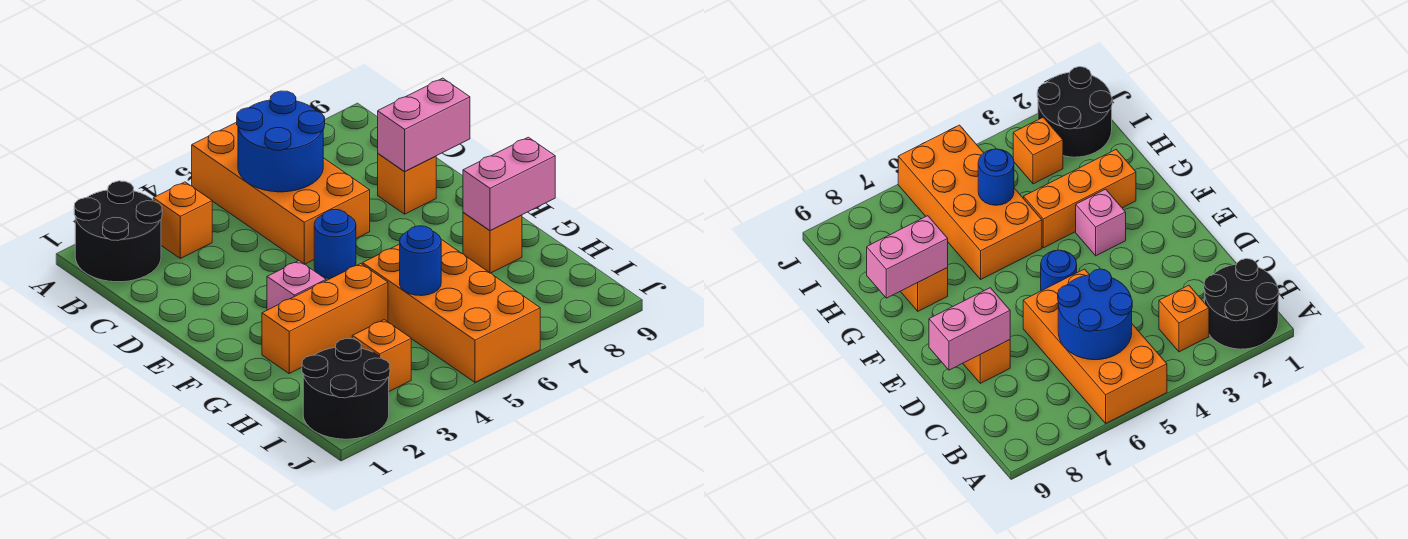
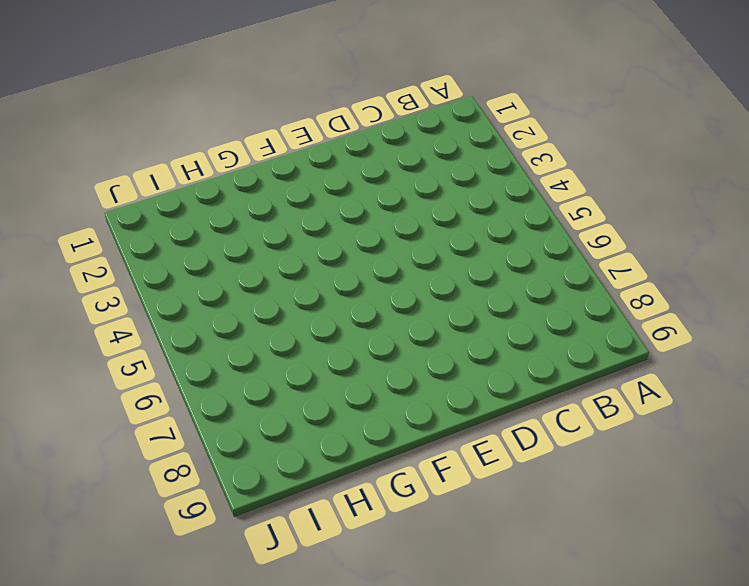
none -> black round brick A1:B2 level 1
none -> orange brick A5:D6 level 1
none -> orange brick B3 level 1

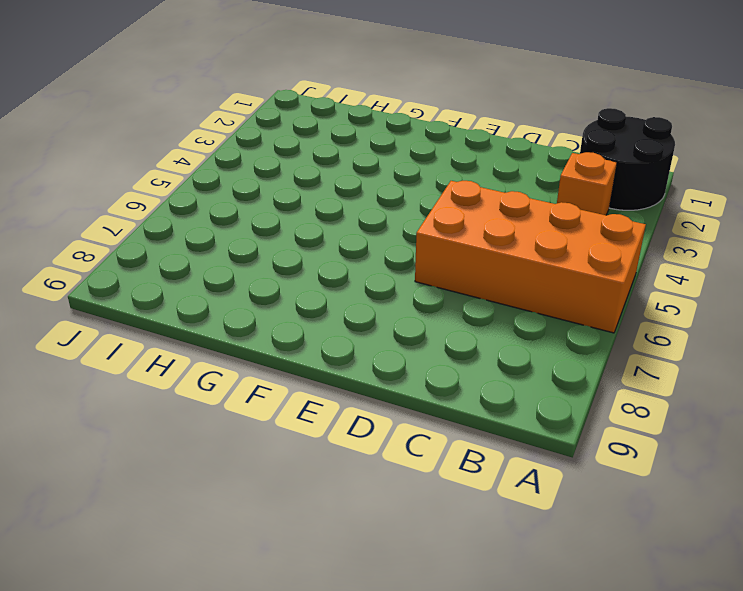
none -> orange brick D8 level 1
none -> blue round brick E5 level 1
none -> pink brick F3 level 1

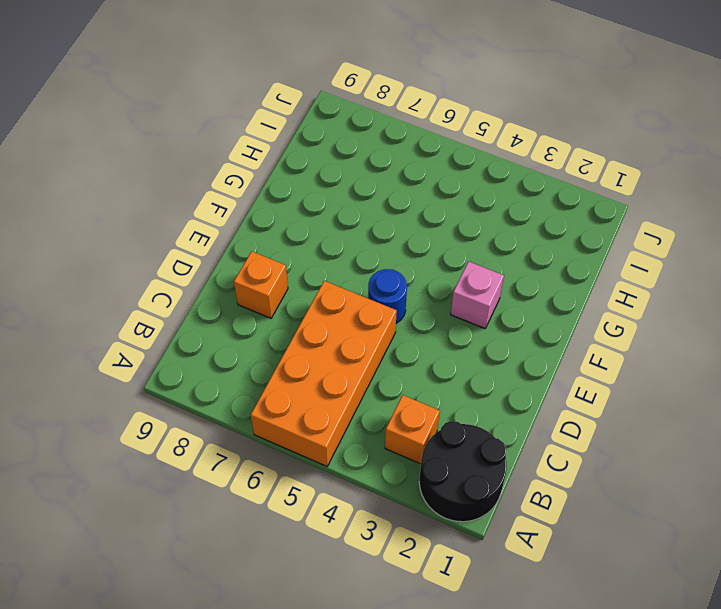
none -> orange brick G2:G4 level 1
none -> orange brick G5:J6 level 1
none -> orange brick G8 level 1

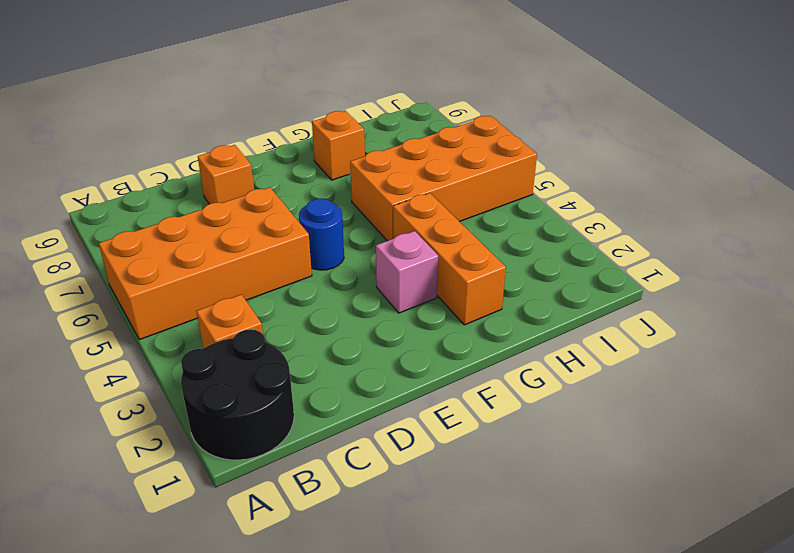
none -> black round brick I1:J2 level 1
none -> orange brick I3 level 1
none -> blue round brick B5:C6 level 2

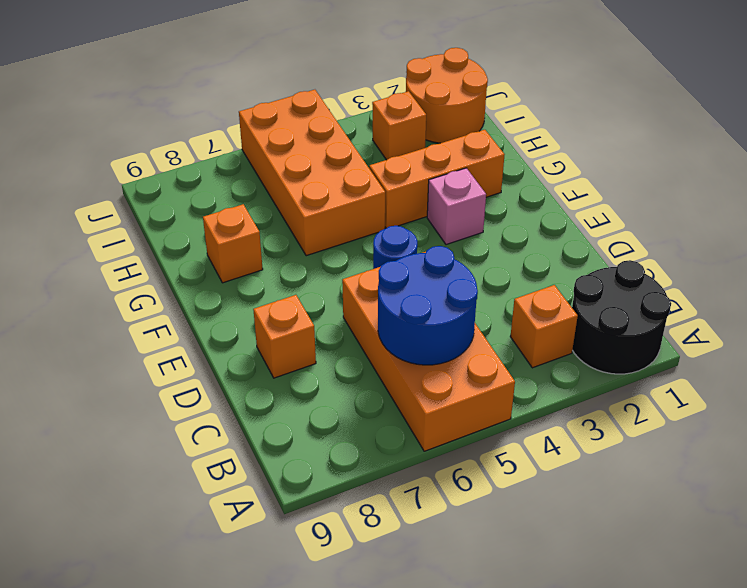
orange round brick I1:J2 level 1 -> black round brick I1:J2 level 1
none -> pink brick D8:D9 level 2
none -> pink brick G8:G9 level 2
none -> blue round brick H5 level 2

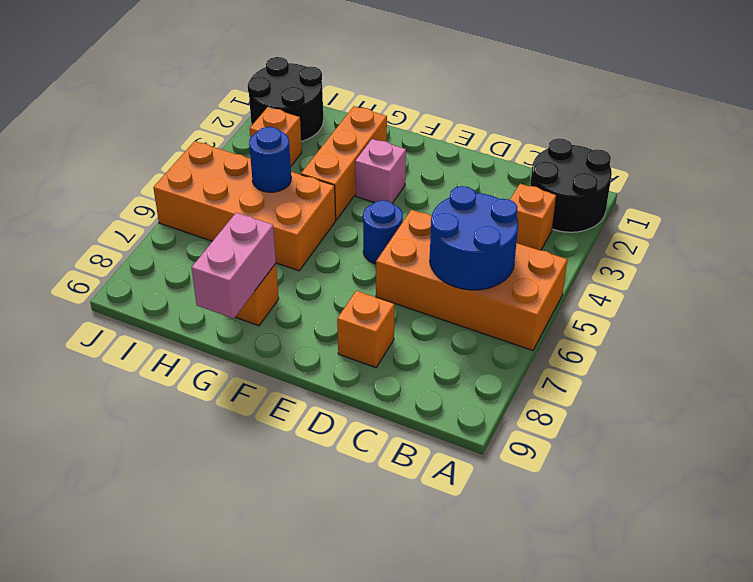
none -> pink brick D8:D9 level 2

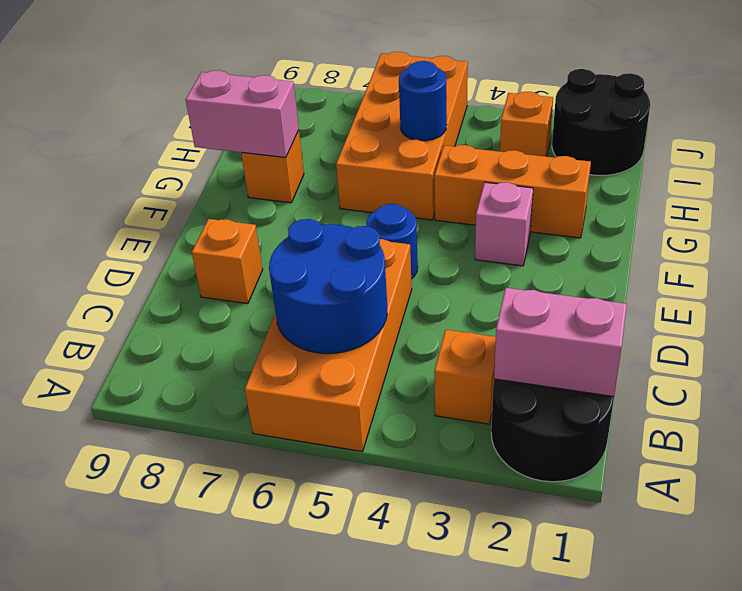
pink brick B1:B2 level 2 -> pink brick D8:D9 level 2

